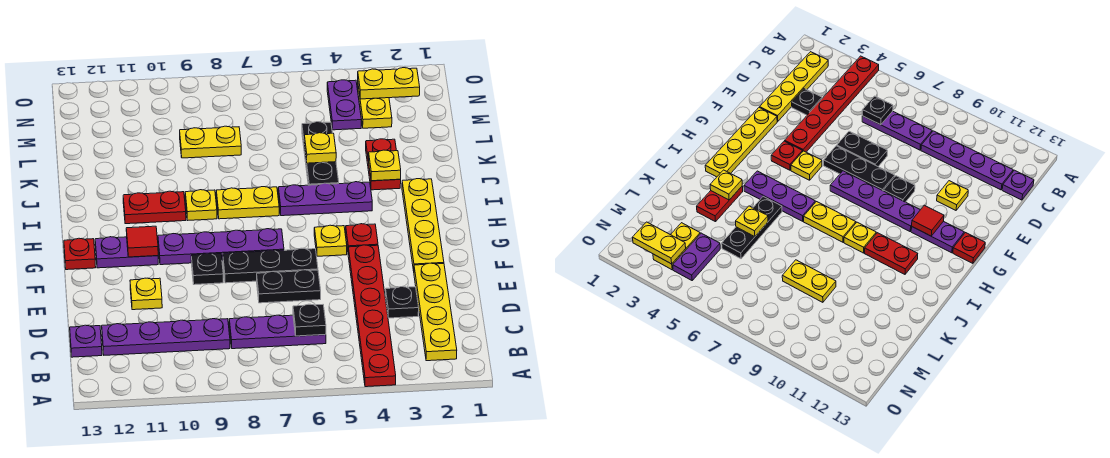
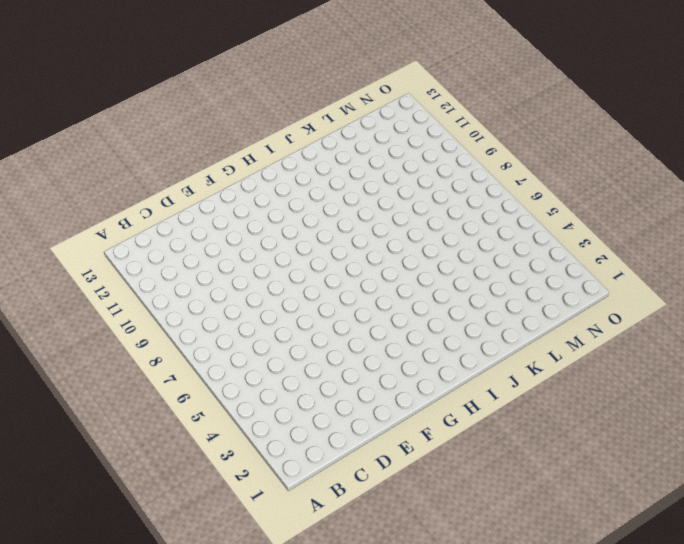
none -> red plate A4:F4 level 1
none -> yellow plate B2:E2 level 1
none -> purple plate C6:C8 level 1
none -> purple plate C9:C12 level 1

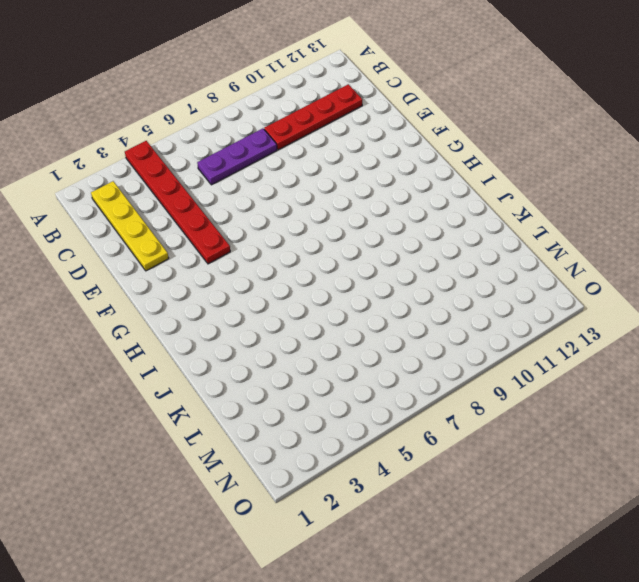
red plate C9:C12 level 1 -> purple plate C9:C12 level 1
none -> purple plate C13 level 1
none -> black plate D3 level 1
none -> black plate E6:E7 level 1
none -> yellow plate E11 level 1

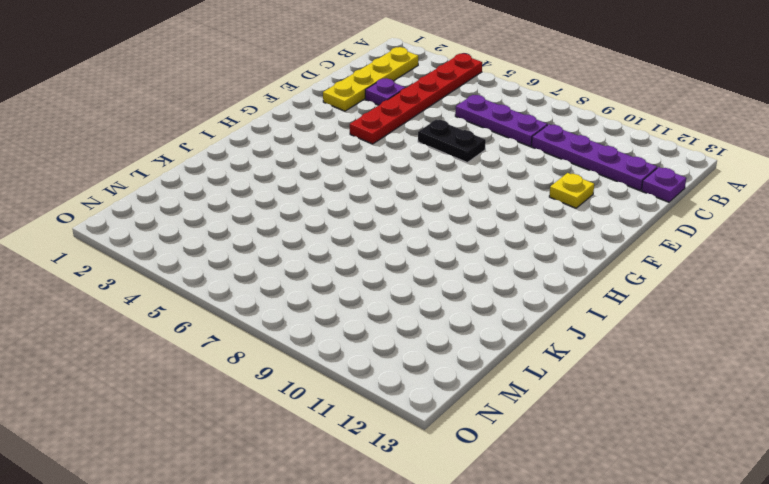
purple plate D3 level 1 -> black plate D3 level 1
none -> yellow plate F2:I2 level 1
none -> black plate F6:F8 level 1
none -> black plate F9 level 1
none -> red plate G4 level 1

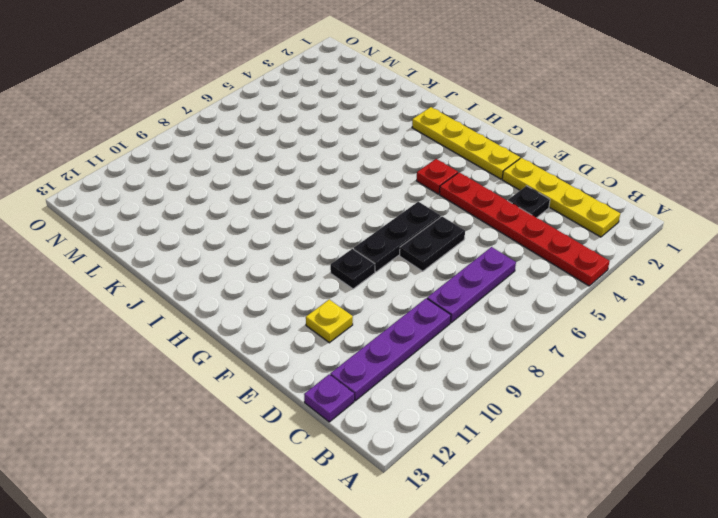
none -> yellow plate G5 level 1
none -> purple plate G7:G10 level 1
none -> purple plate G11:G12 level 1
none -> red plate G13 level 1

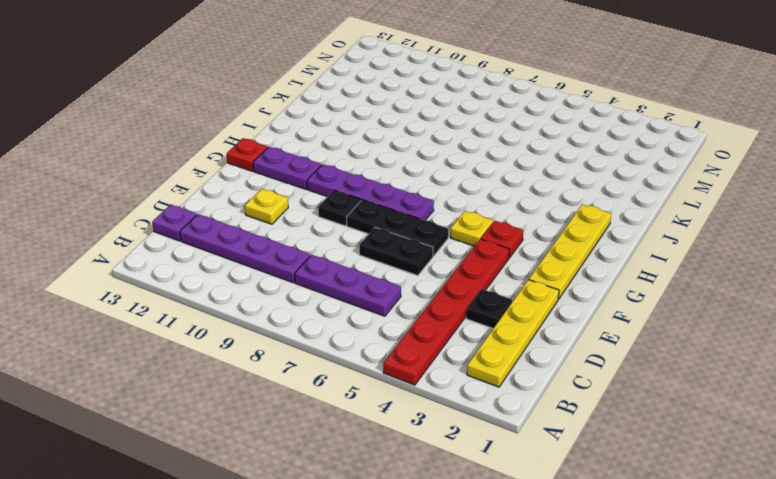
none -> purple plate I4:I6 level 1
none -> yellow plate I7:I8 level 1
none -> yellow plate I9 level 1
none -> red plate I10:I11 level 1

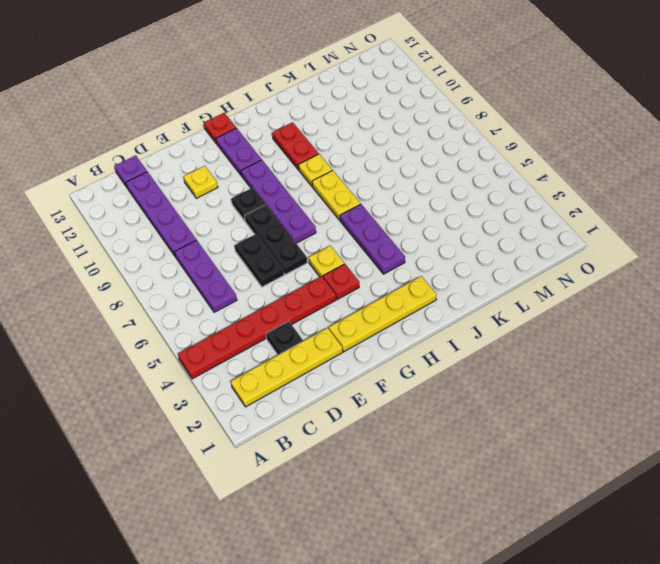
none -> red plate J3:K3 level 1
none -> black plate J5:L5 level 1
none -> yellow plate L8:L9 level 1
none -> yellow plate M3:N3 level 1

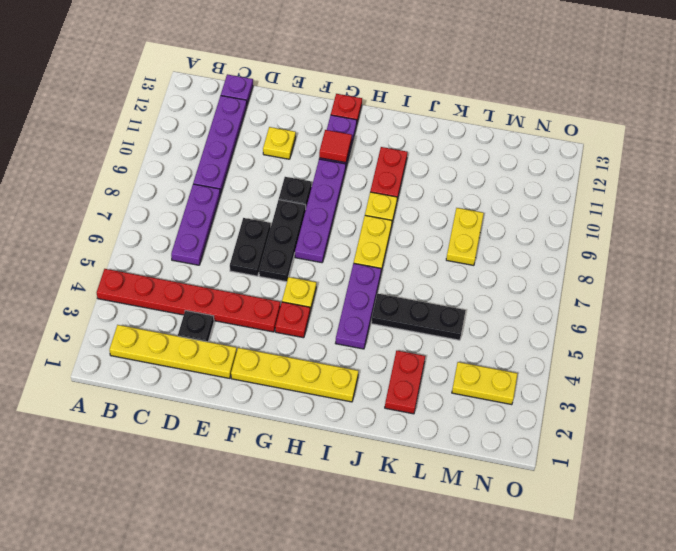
red plate K2:K3 level 1 -> red plate J3:K3 level 1
none -> purple plate M4:N4 level 1
none -> black plate C6 level 2
none -> yellow plate J3 level 2
none -> yellow plate K5 level 2

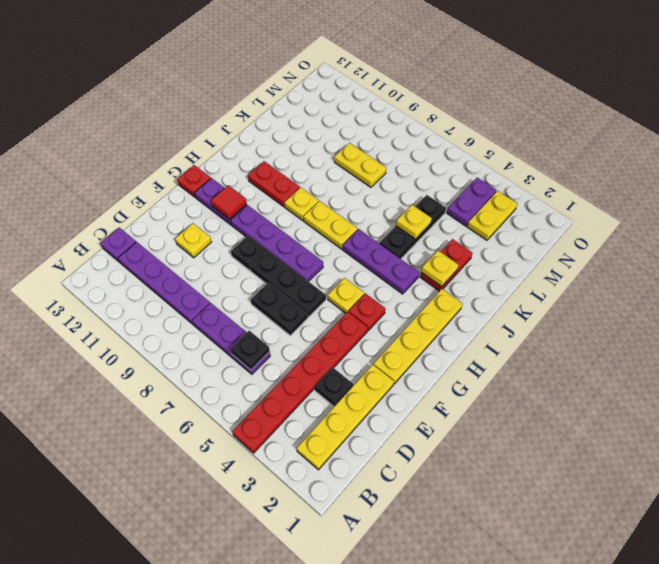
none -> yellow plate N2:N3 level 2

